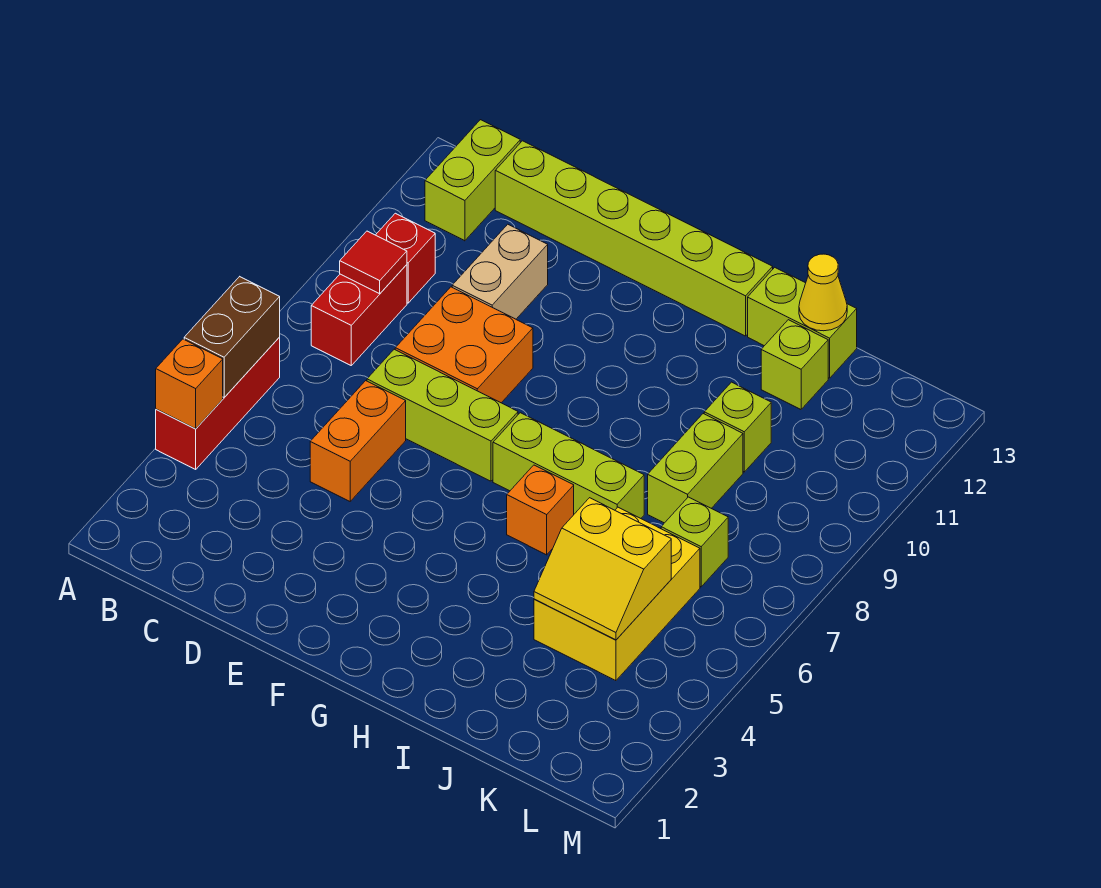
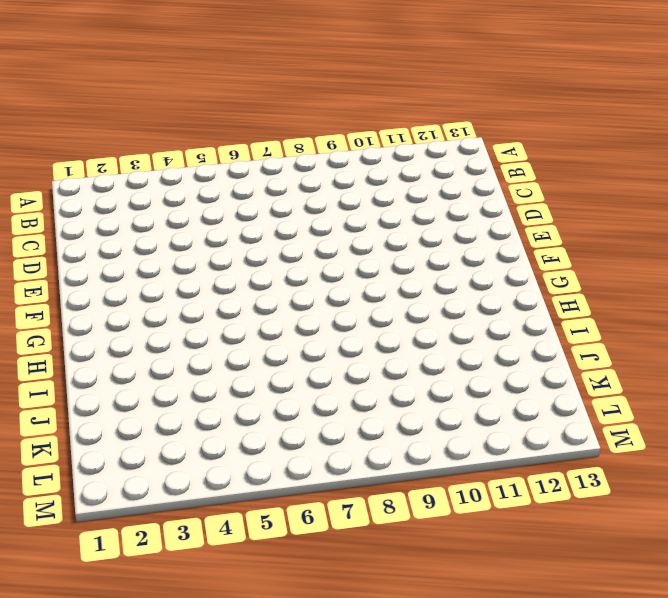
none -> red brick A4:A6 level 1
none -> red brick B8:B9 level 1
none -> red brick B10 level 1

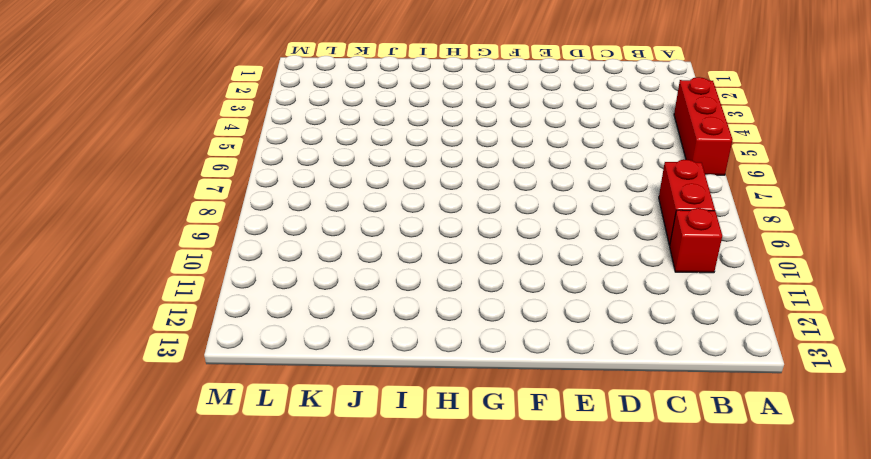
none -> lime brick B12:B13 level 1
none -> lime brick C13:H13 level 1
none -> orange brick D5:D6 level 1

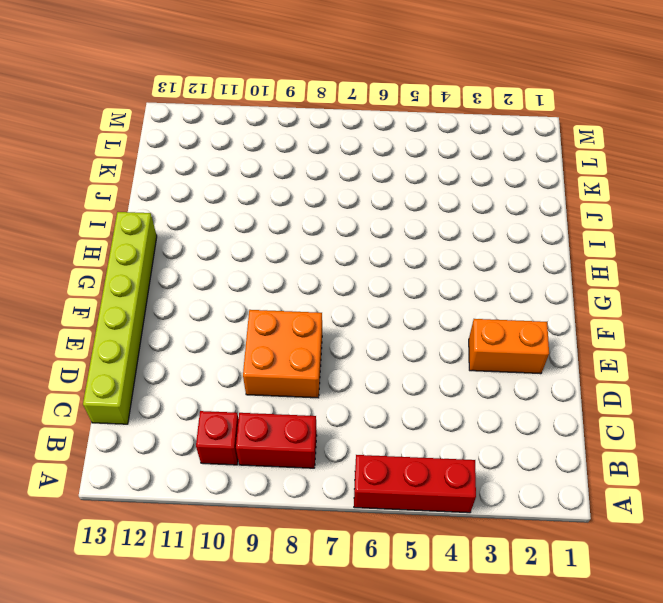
orange brick E2:E3 level 1 -> orange brick D5:D6 level 1
none -> lime brick B12:B13 level 1
none -> lime brick D7:F7 level 1
none -> tan brick D10:D11 level 1

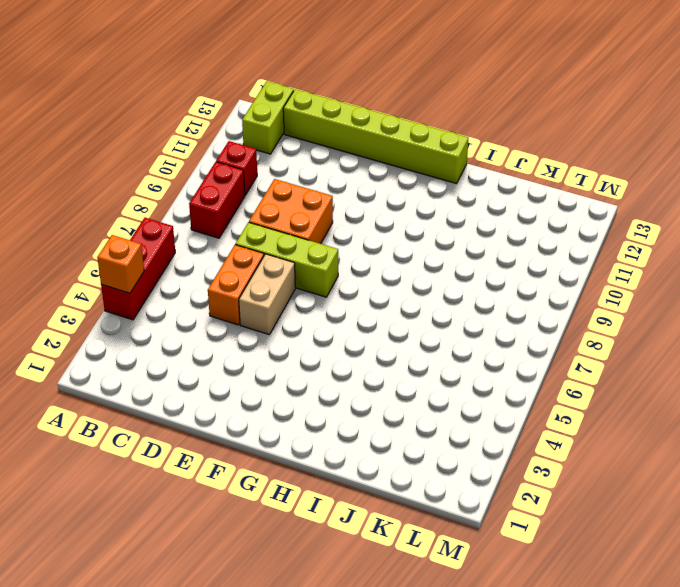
tan brick E5:E6 level 1 -> tan brick D10:D11 level 1
none -> lime brick G7:I7 level 1
none -> orange brick H6 level 1
none -> lime brick I13:J13 level 1

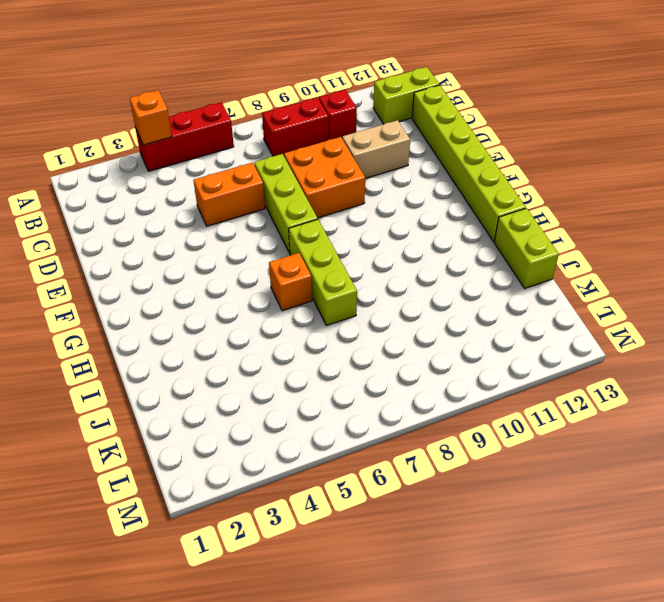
none -> yellow brick J4:K6 level 1
none -> lime brick J8:J9 level 1
none -> lime brick J10 level 1

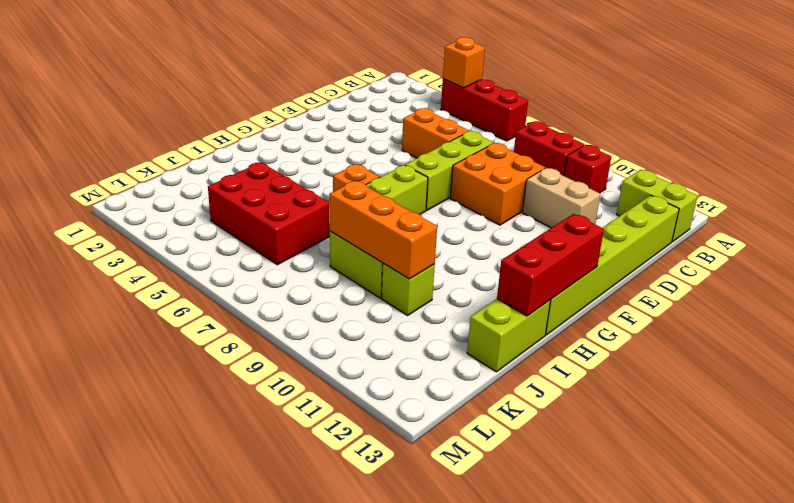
red brick G13:I13 level 2 -> none
red brick J4:K6 level 1 -> yellow brick J4:K6 level 1
orange brick J8:J10 level 2 -> none
none -> lime brick J12 level 1
none -> lime brick K7 level 1
none -> brown brick A5:A6 level 2

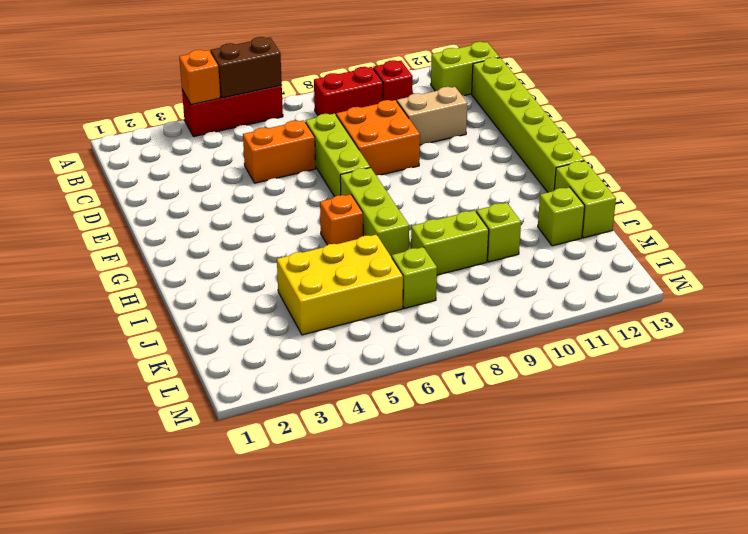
none -> red tile B9 level 2
none -> yellow slope J4:K5 level 2 top 5
none -> yellow cone J13 level 2

